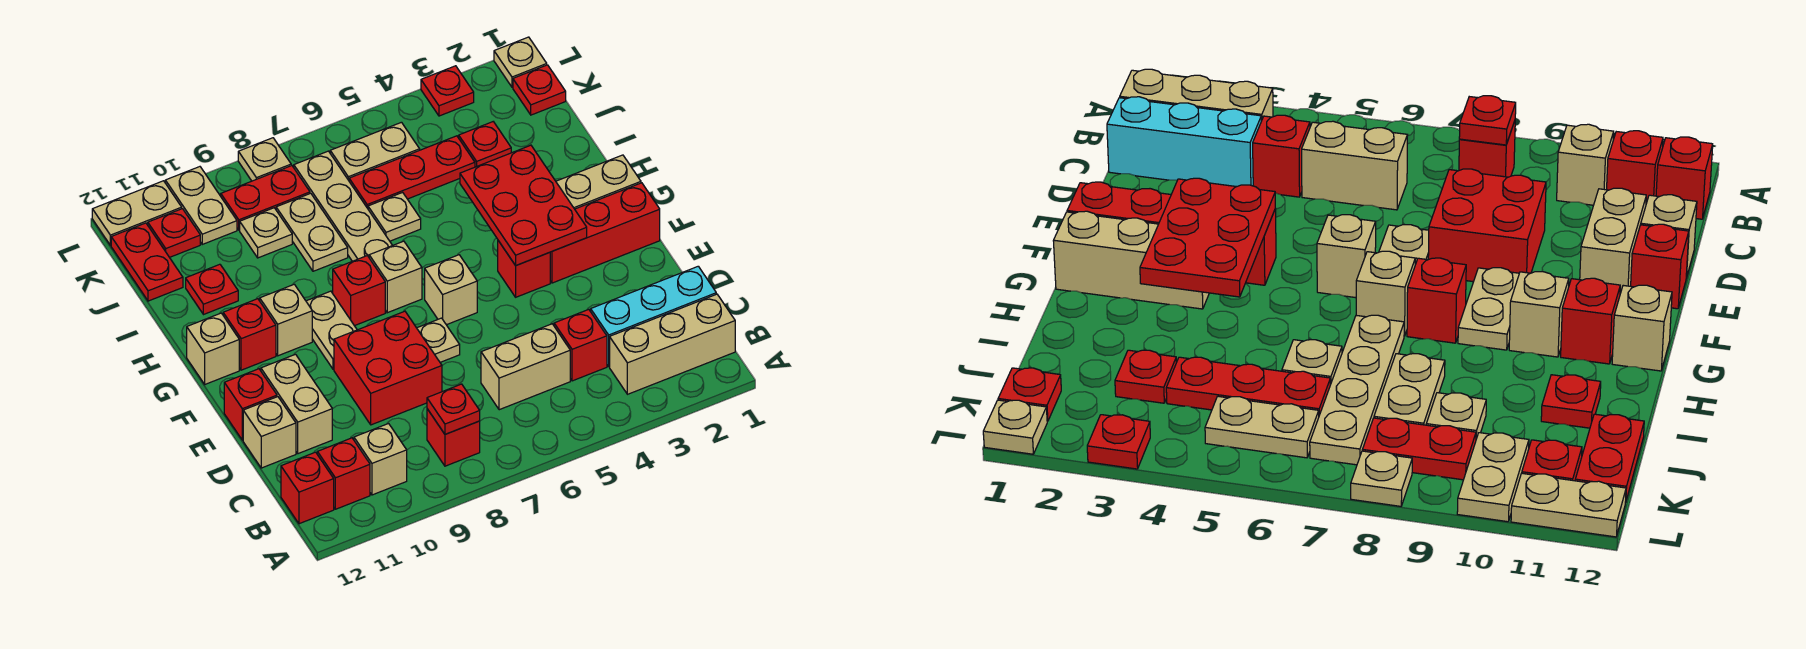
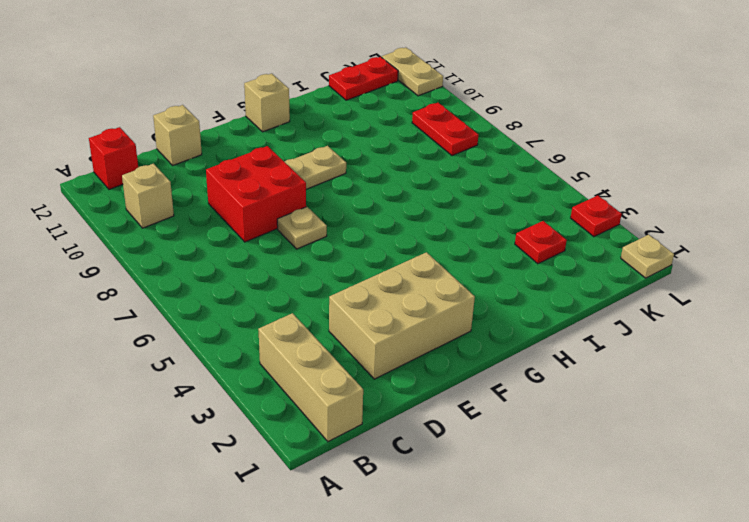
tan brick D2:F3 level 1 -> red brick F1:F3 level 1
none -> red brick B8 level 1
none -> red brick B11 level 1
none -> cyan brick C1:C3 level 1
none -> red brick C4 level 1

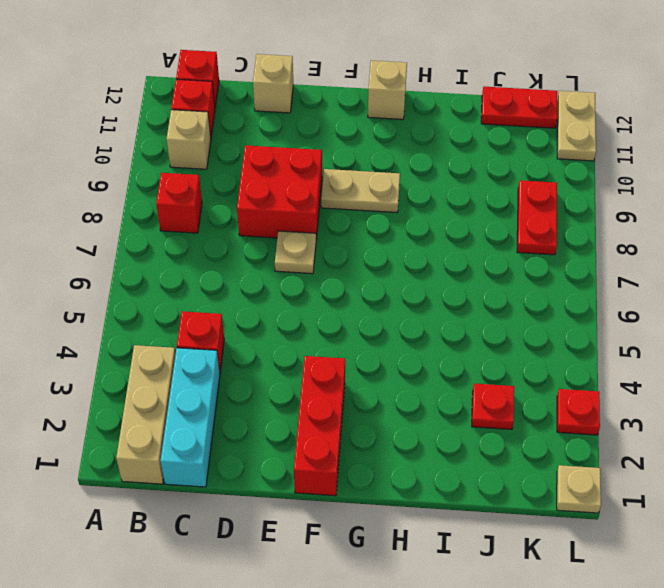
none -> tan brick C5:C6 level 1
none -> tan brick D11:E11 level 1
none -> red brick E12 level 1
none -> red brick F4 level 1

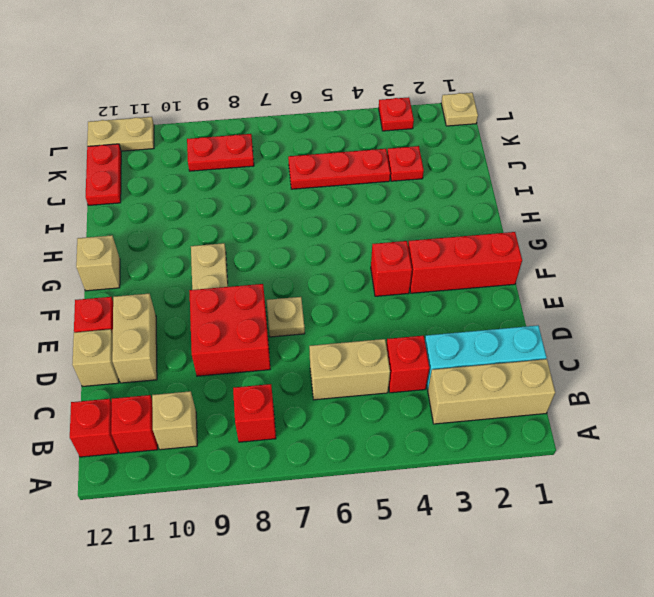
none -> tan brick F6 level 1
none -> tan brick G1:G3 level 1
none -> tan brick G7 level 1
none -> red brick G8 level 1

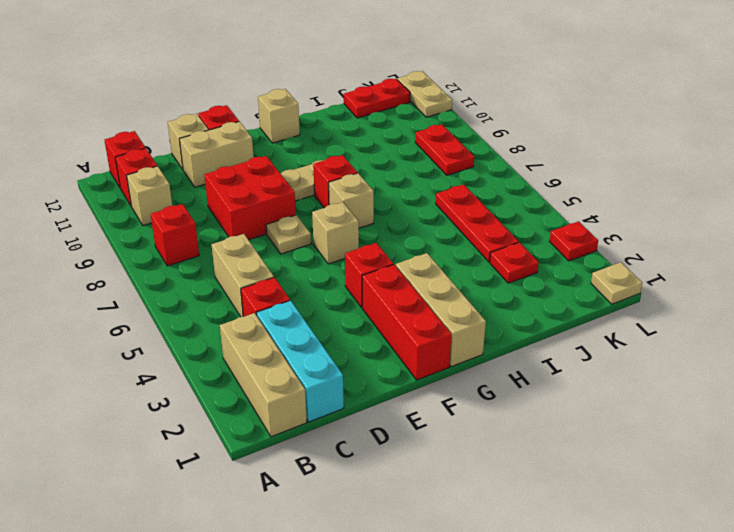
none -> tan brick G10 level 1
none -> red brick G11 level 1
none -> tan plate H7:K7 level 1
none -> tan plate I6 level 1

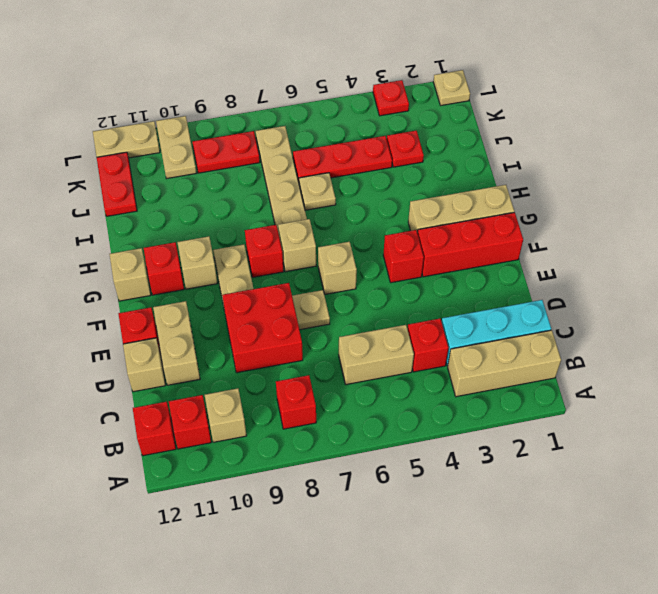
none -> tan plate I8:J8 level 1
none -> red plate I11 level 1
none -> tan plate J9 level 1
none -> red plate K1 level 1

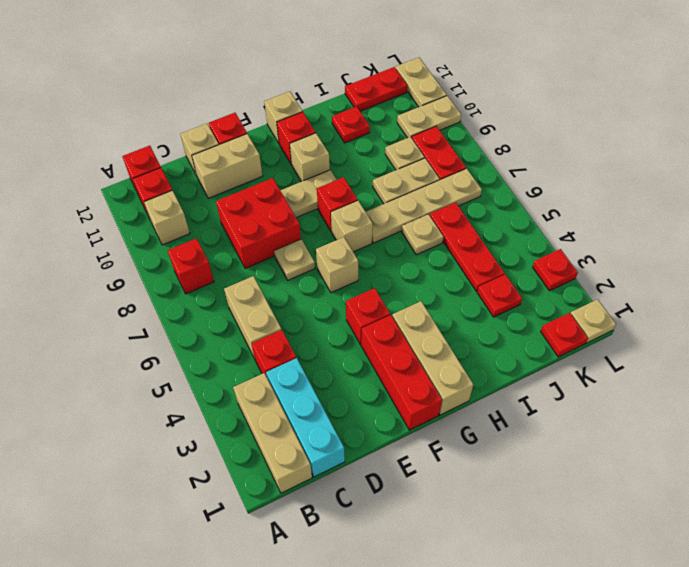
none -> tan plate K5:K6 level 1
none -> red plate K11 level 1
none -> tan plate L8 level 1
none -> red plate B8 level 2

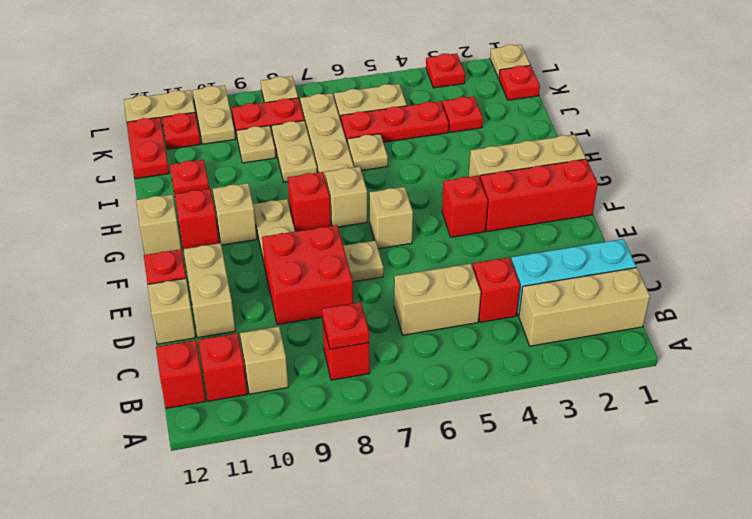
none -> red plate F3:H4 level 2

